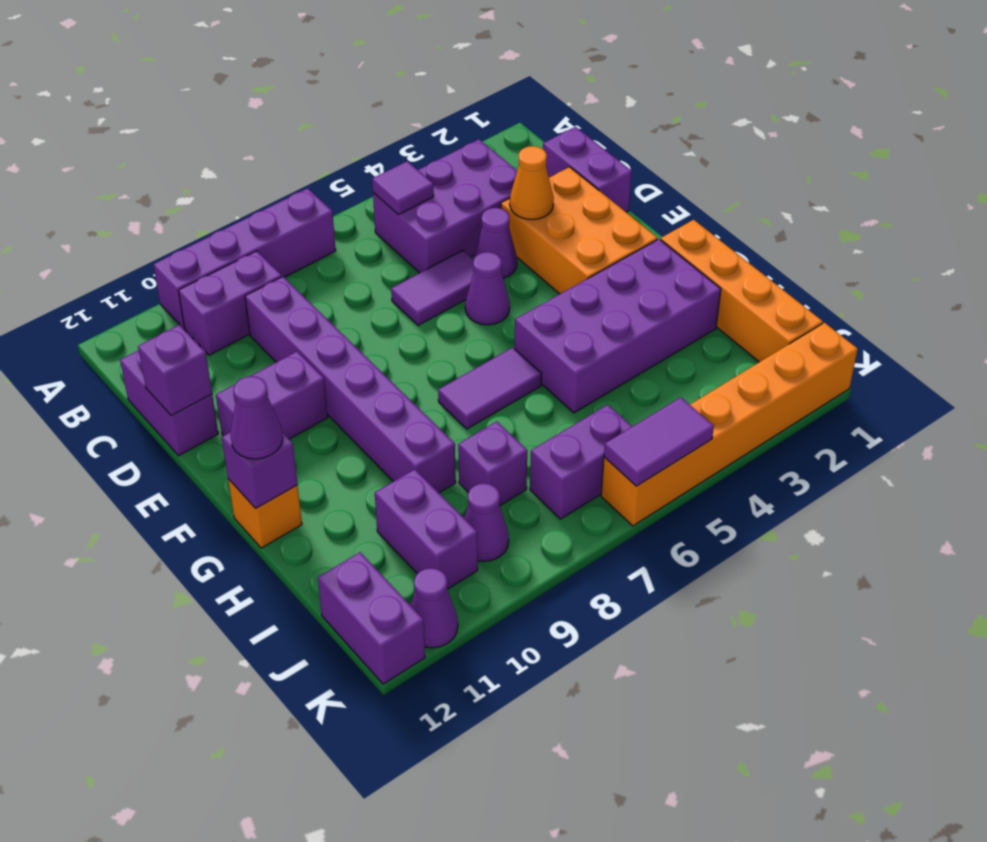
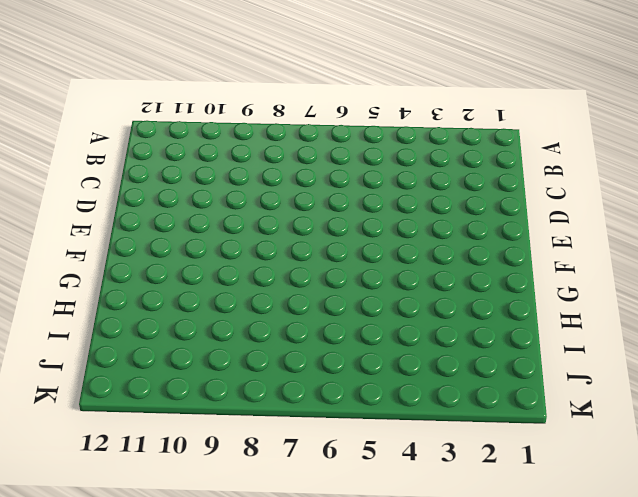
none -> purple brick A7:A10 level 1
none -> purple brick B3:C5 level 1
none -> purple brick B9:B10 level 1

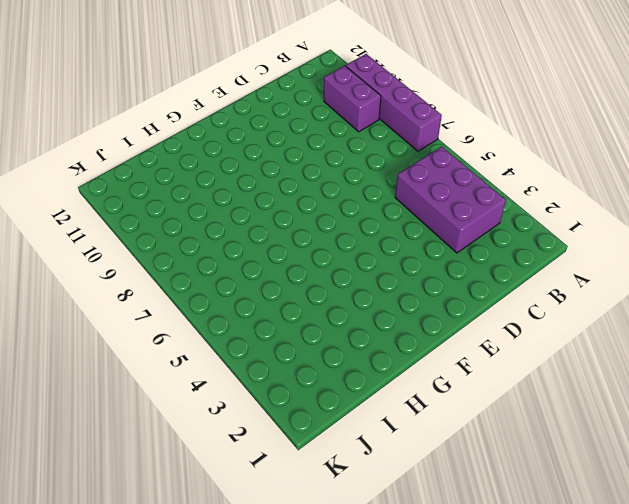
none -> purple brick C1:D1 level 1
none -> purple brick C9:H9 level 1
none -> purple brick C12:D12 level 1

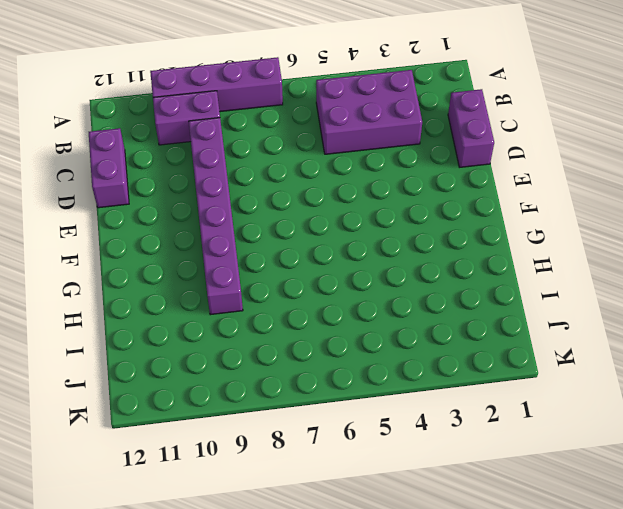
none -> orange brick D2:F3 level 1
none -> purple cone D4 level 1
none -> purple tile D5:D6 level 1

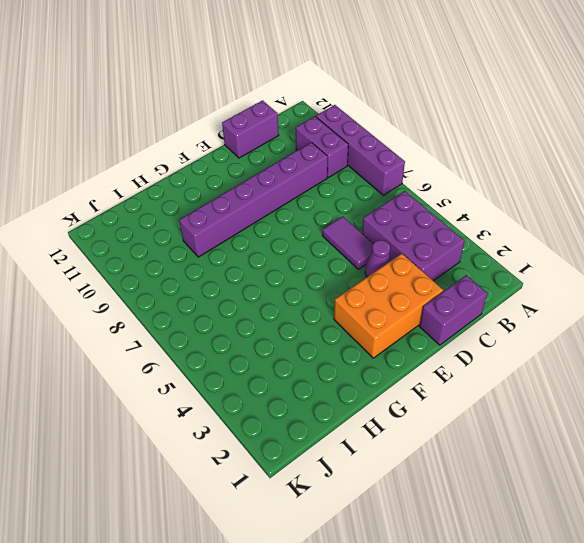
none -> purple cone E5 level 1
none -> purple brick E10:E11 level 1
none -> orange brick G1:J1 level 1

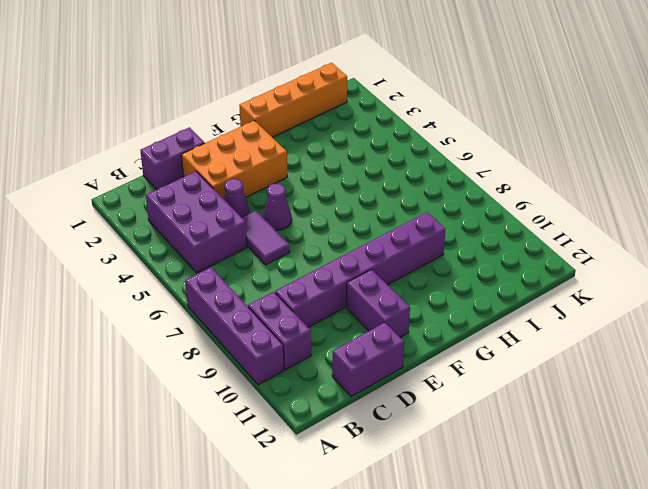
none -> purple brick G2:H5 level 1
none -> purple tile G6:G7 level 1
none -> orange brick G12 level 1

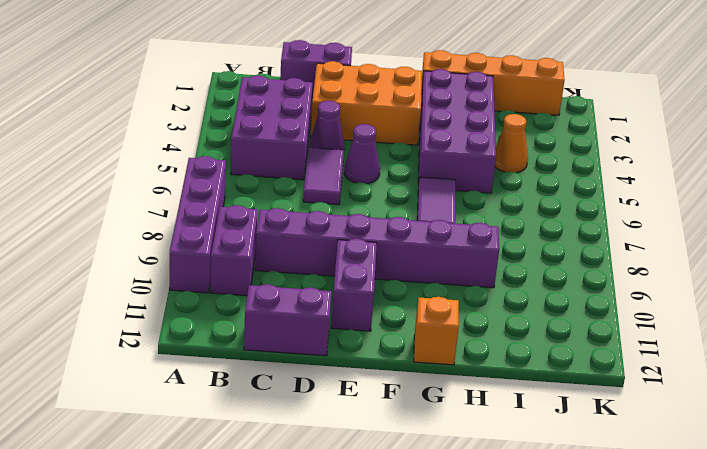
orange cone I4 level 1 -> orange cone D3 level 2
none -> purple brick I8 level 1
none -> purple brick I10:J10 level 1
none -> purple brick J6:J7 level 1

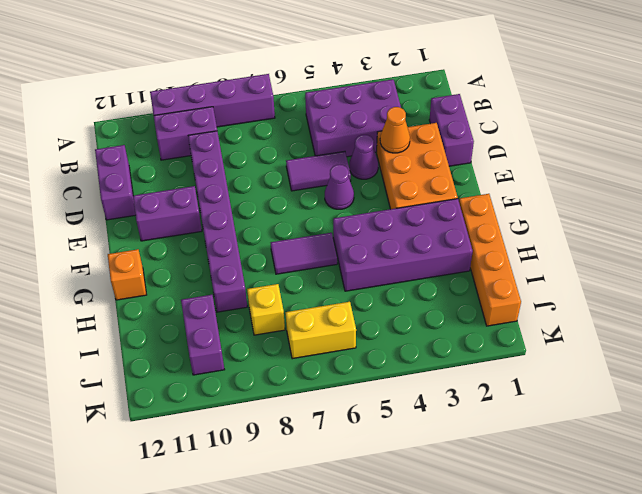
yellow brick I8 level 1 -> purple brick I8 level 1
yellow brick J6:J7 level 1 -> purple brick J6:J7 level 1
none -> purple cone J9 level 1
none -> purple brick J12:K12 level 1
none -> orange brick K1:K6 level 1

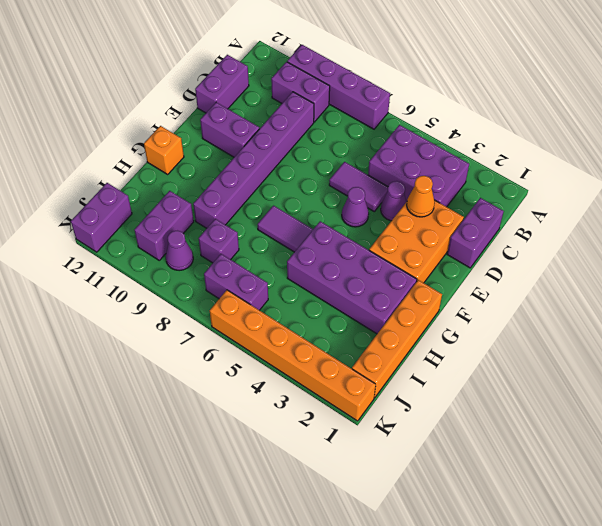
none -> purple cone K11 level 1
none -> purple tile B5 level 2
none -> purple brick D12 level 2

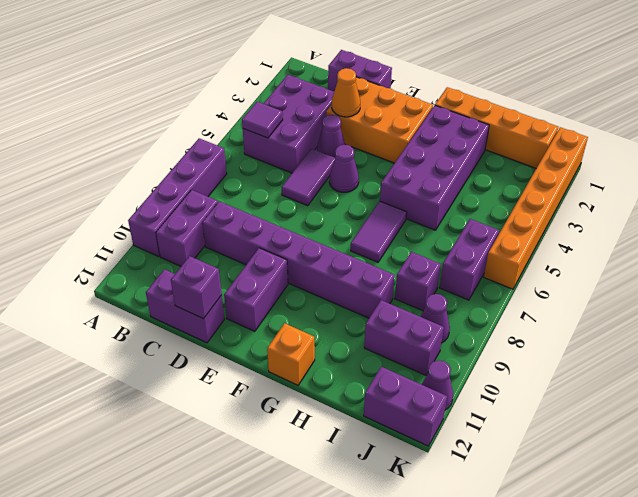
none -> purple brick G12 level 2
none -> purple tile K5:K6 level 2
none -> purple cone G12 level 3

